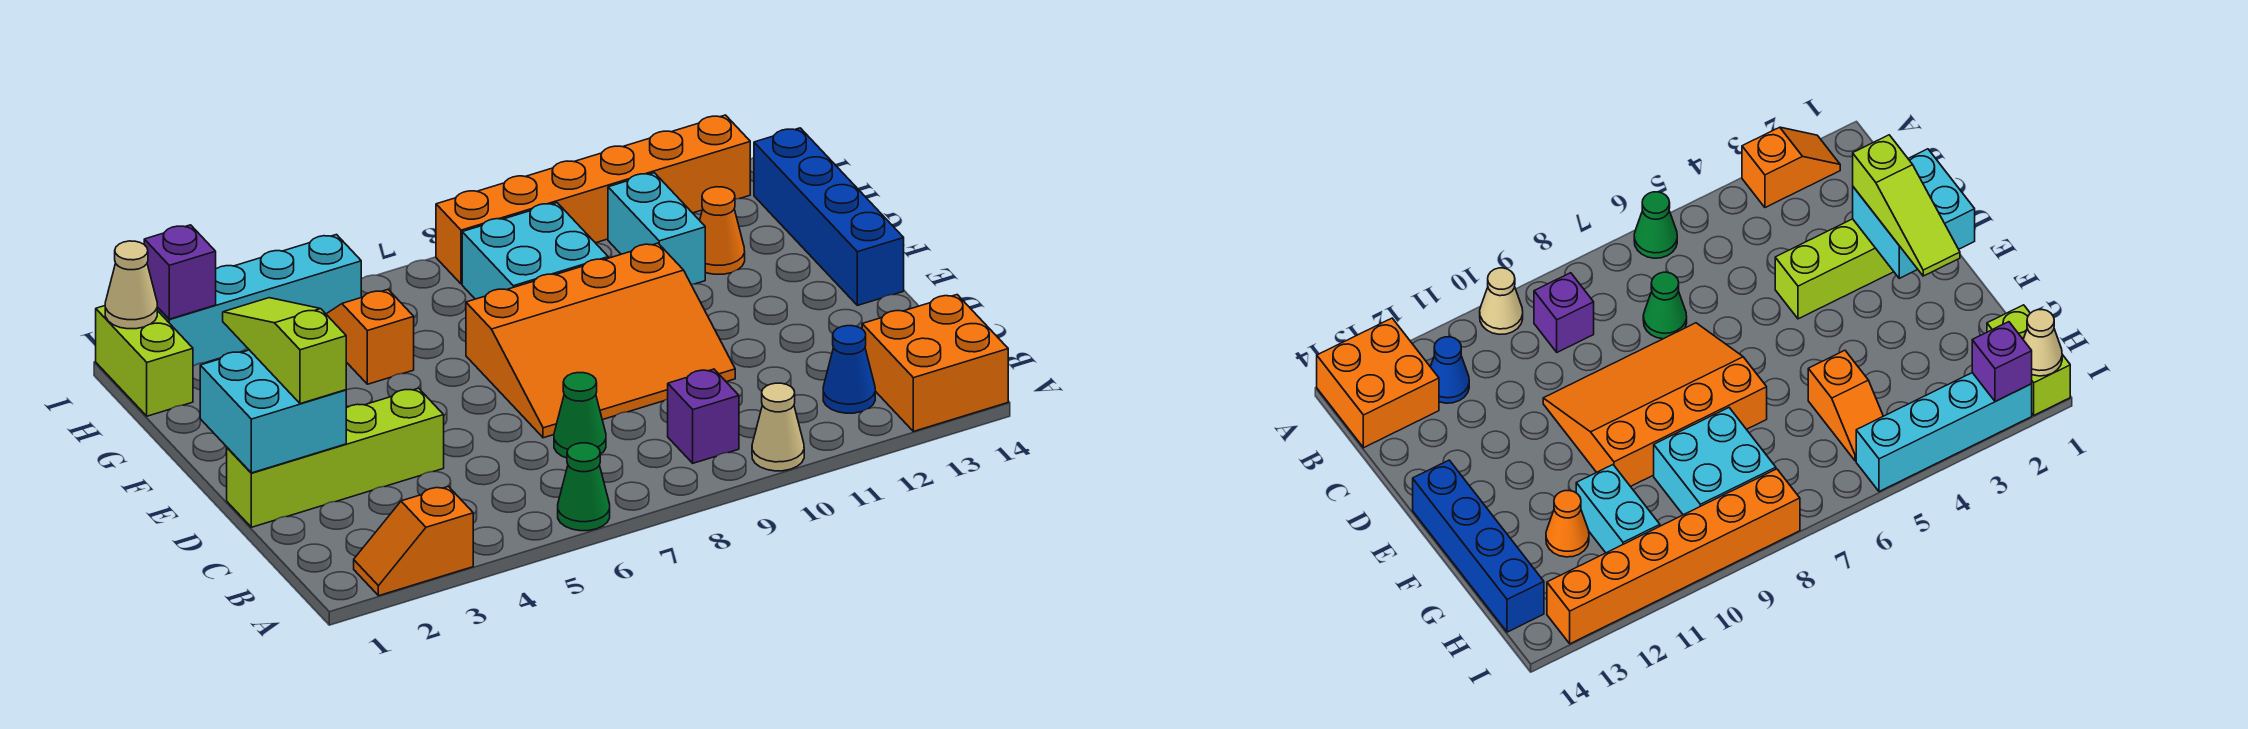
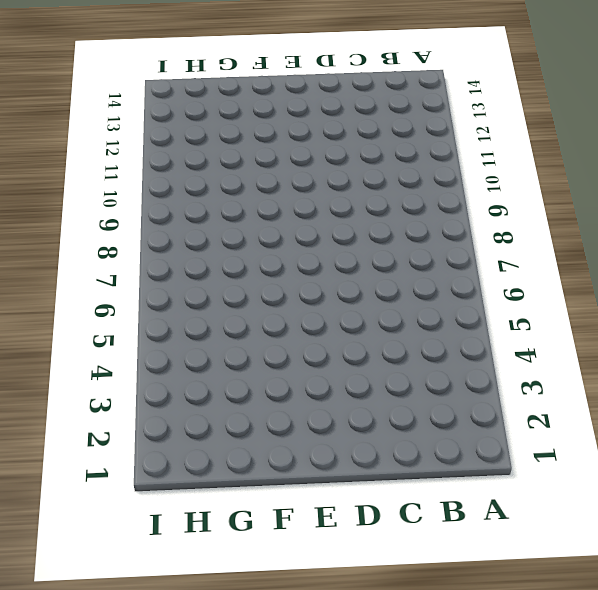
none -> orange slope A2:A3 level 1 top 3
none -> green cone A6 level 1
none -> tan cone A10 level 1

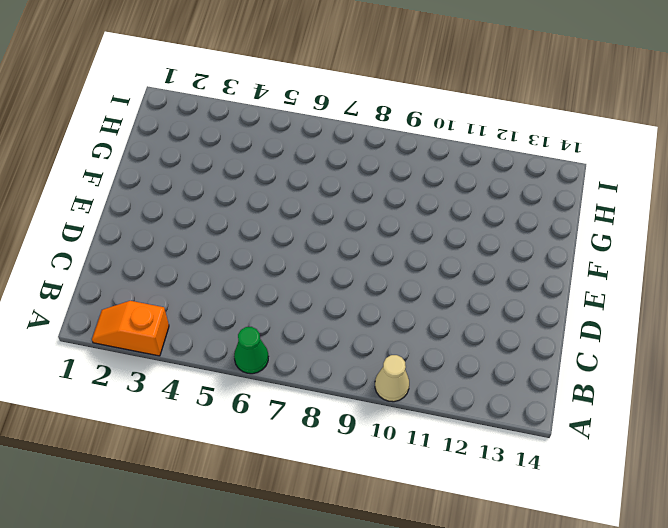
none -> orange brick A13:B14 level 1
none -> purple brick B9 level 1
none -> blue cone B12 level 1

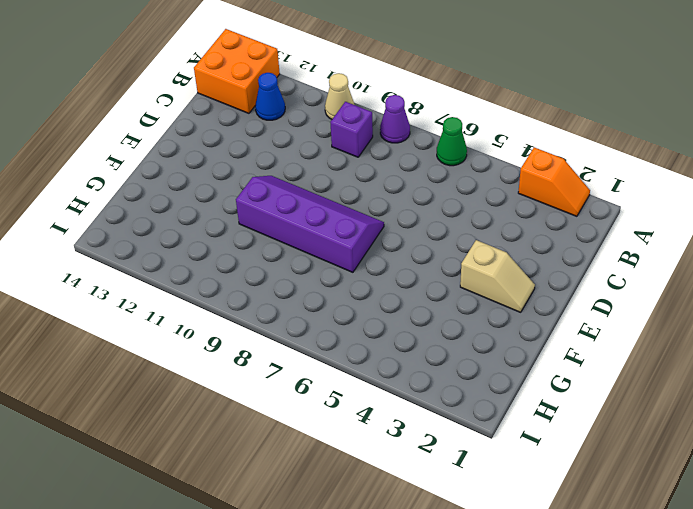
purple cone A8 level 1 -> none
tan slope E2:E3 level 1 top 3 -> none
purple slope E7:F10 level 1 top F -> orange slope D7:F10 level 1 top F
none -> green cone C7 level 1
none -> lime brick D1:D4 level 1
none -> blue brick E14:H14 level 1

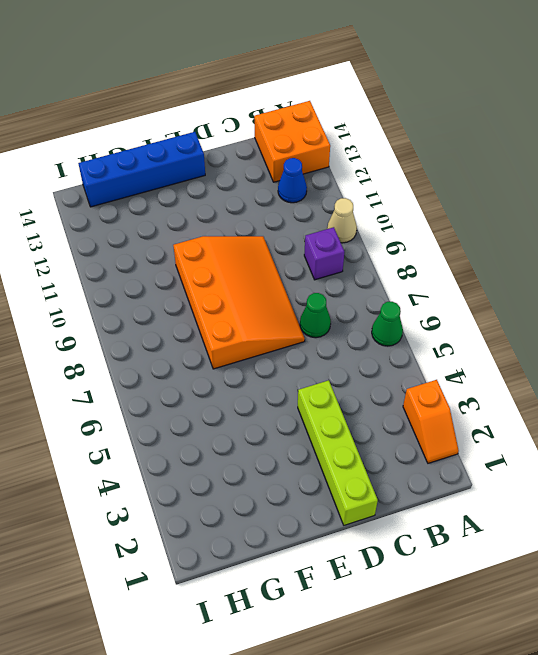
none -> orange slope G5:H5 level 1 top G
none -> cyan brick G8:H9 level 1
none -> cyan brick G11:H11 level 1

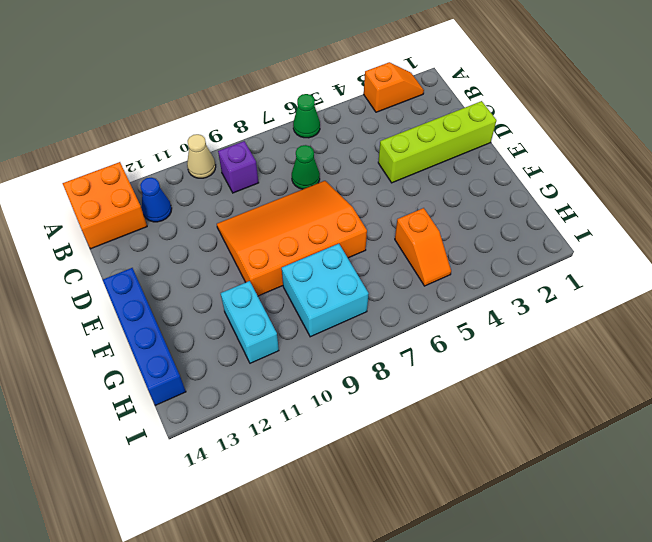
none -> orange cone G12 level 1
none -> lime brick H1:I1 level 1
none -> cyan brick I2:I5 level 1

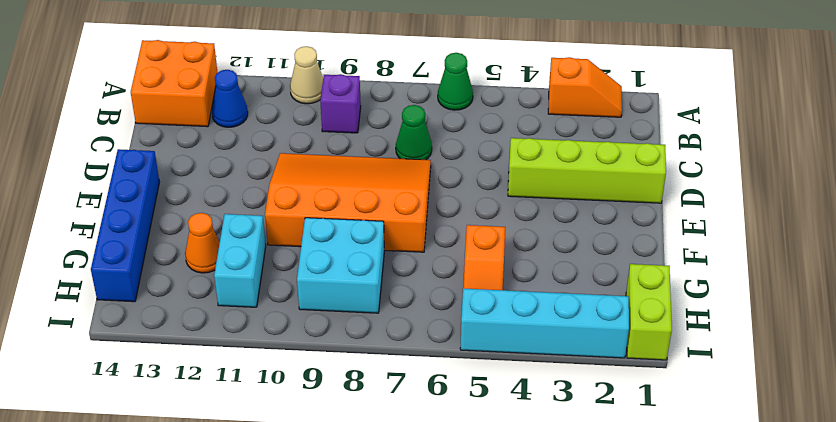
none -> orange brick I8:I13 level 1
none -> cyan brick D1:E2 level 2
none -> tan cone I1 level 2

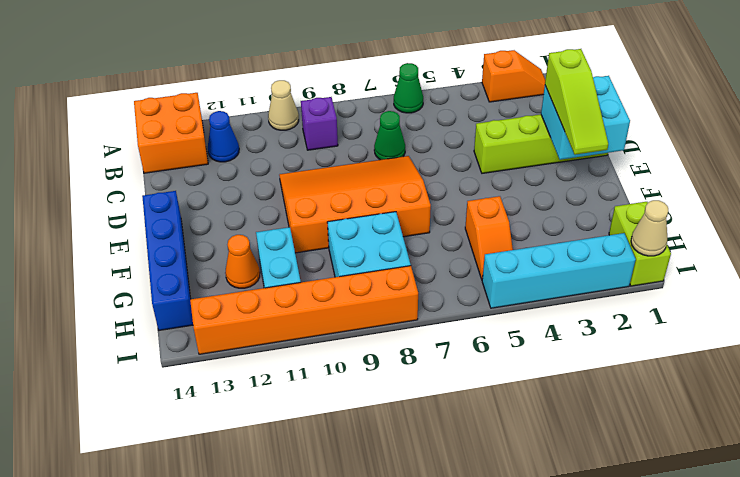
none -> purple brick I2 level 2

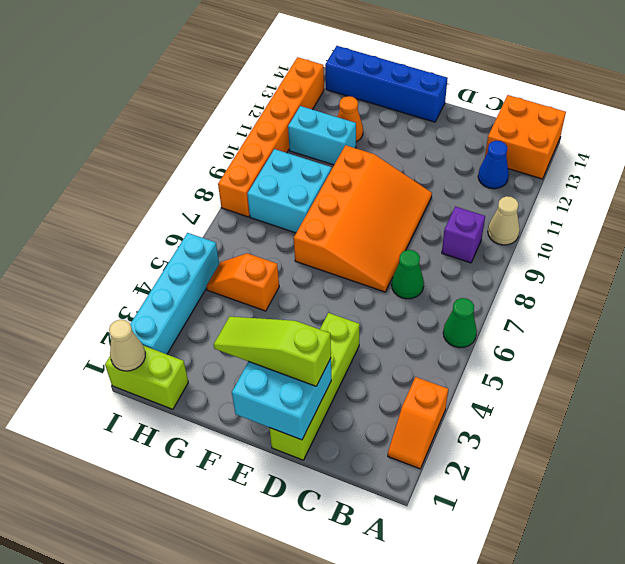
none -> purple brick I2 level 2

